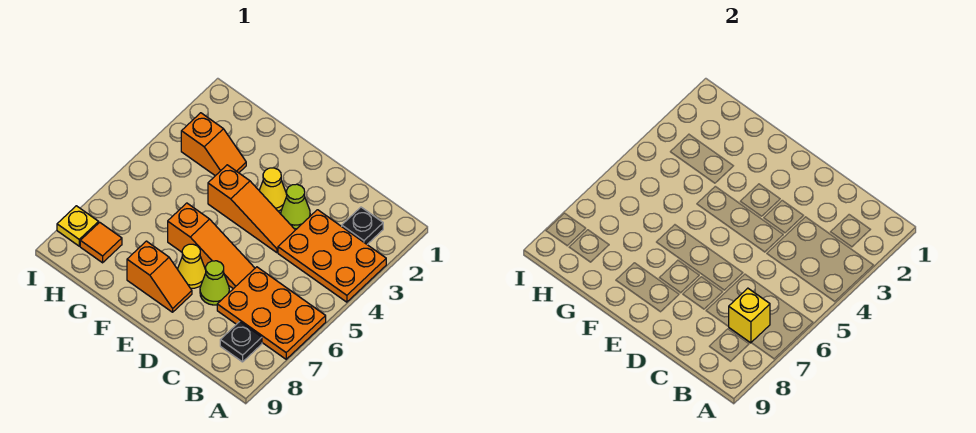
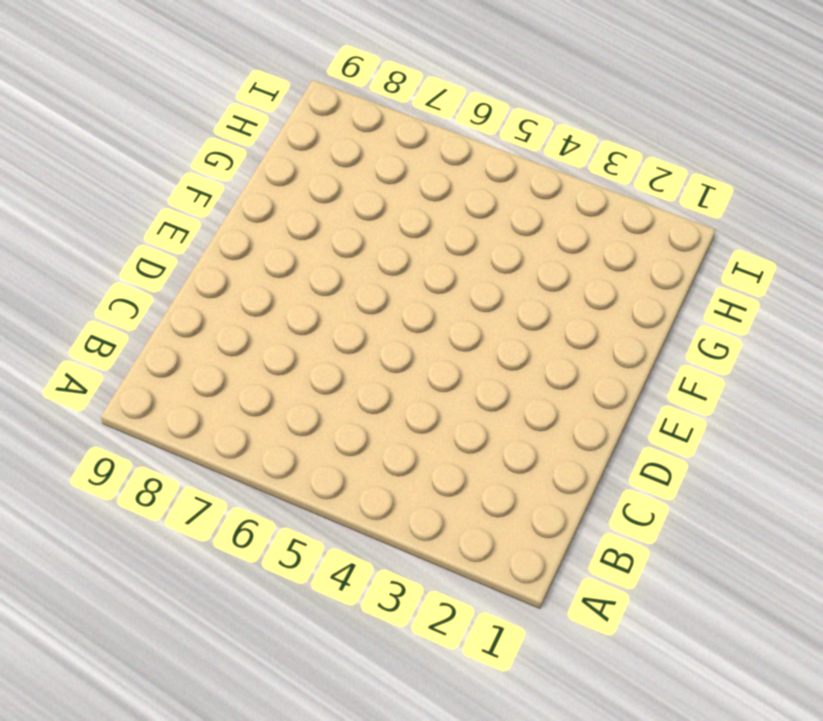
none -> orange plate A3:C4 level 1
none -> orange plate A6:C7 level 1
none -> black plate B2 level 1

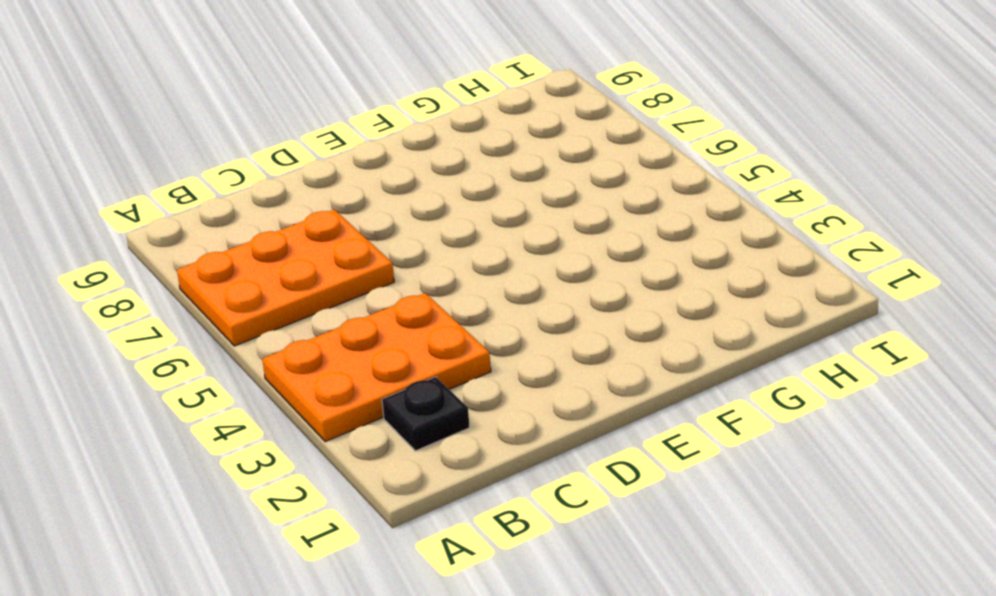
none -> black plate B8 level 1
none -> lime cone D3 level 1
none -> orange slope D4:F4 level 1 top F

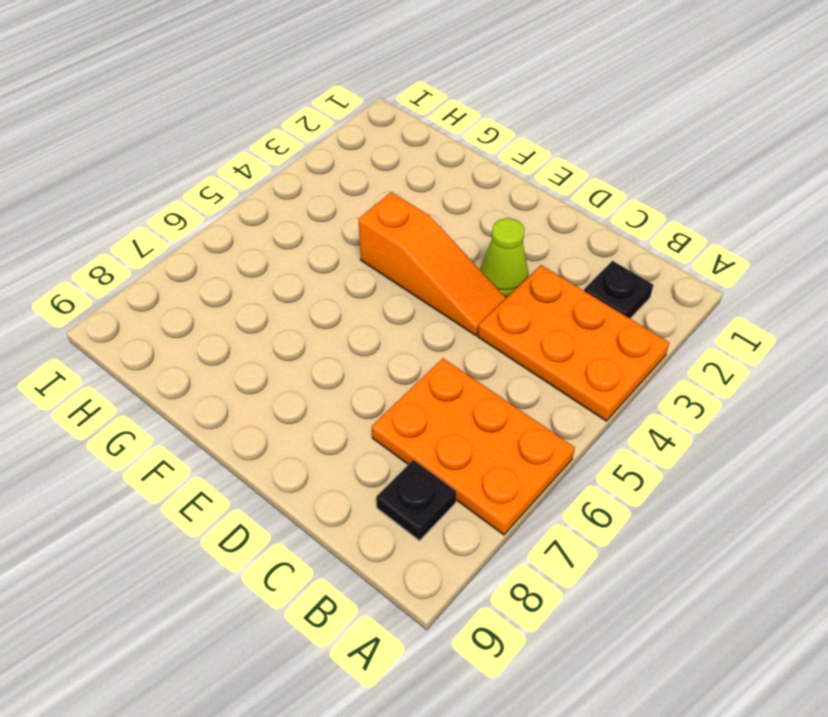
none -> orange slope D6:F6 level 1 top F
none -> lime cone D7 level 1
none -> yellow cone E3 level 1

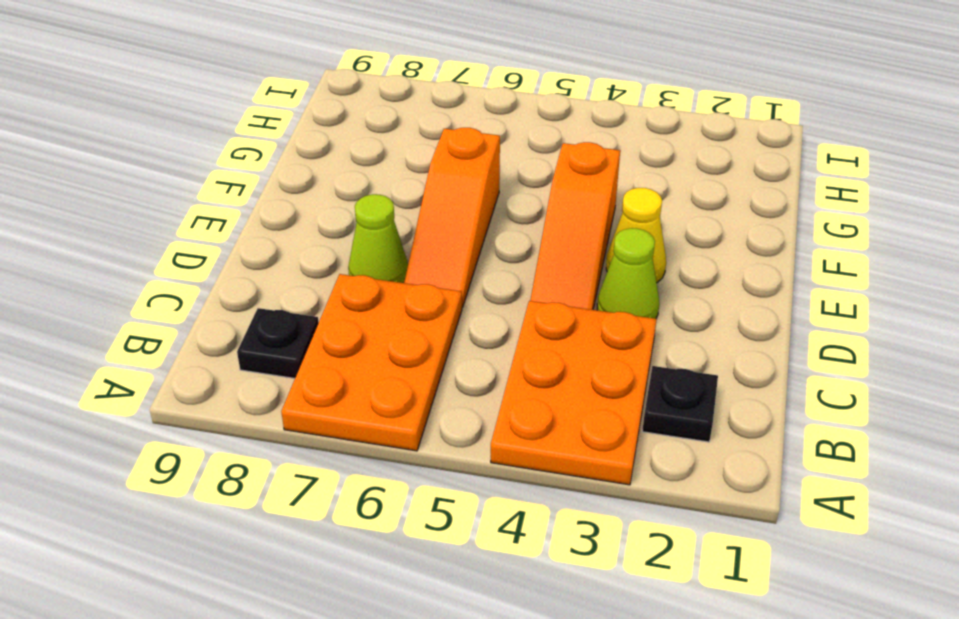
none -> yellow cone E7 level 1
none -> orange slope E8:F8 level 1 top F
none -> orange slope G3:H3 level 1 top H

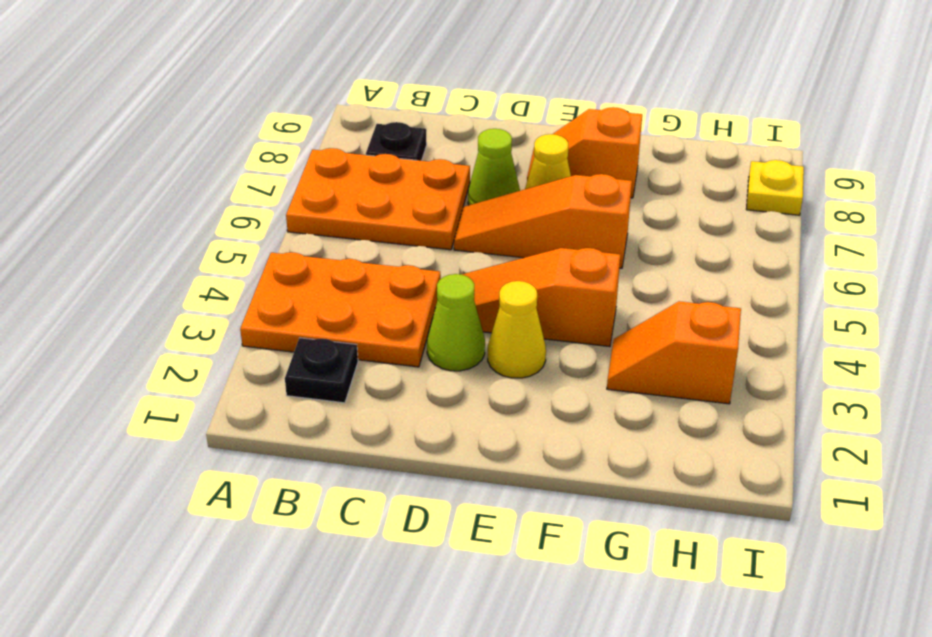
none -> orange tile H8 level 1
none -> yellow brick B7 level 2

